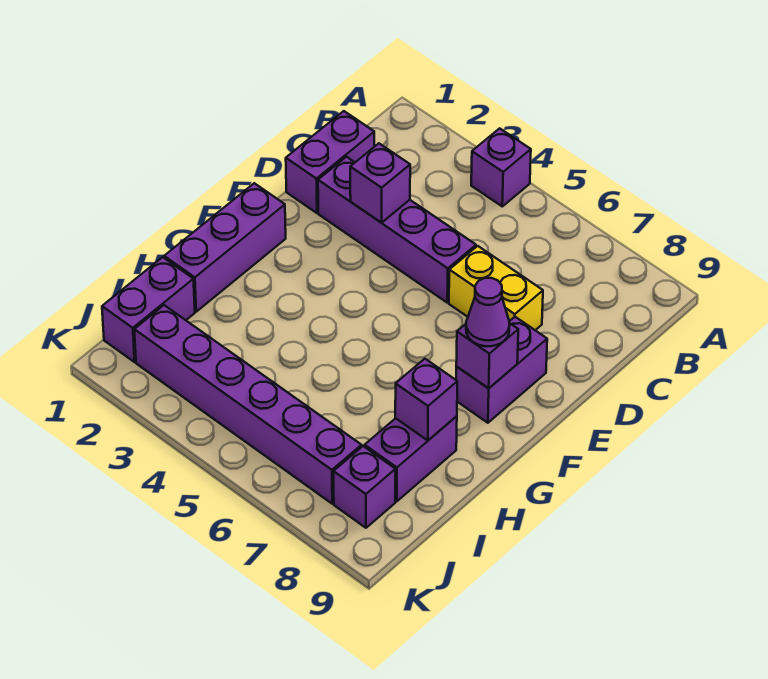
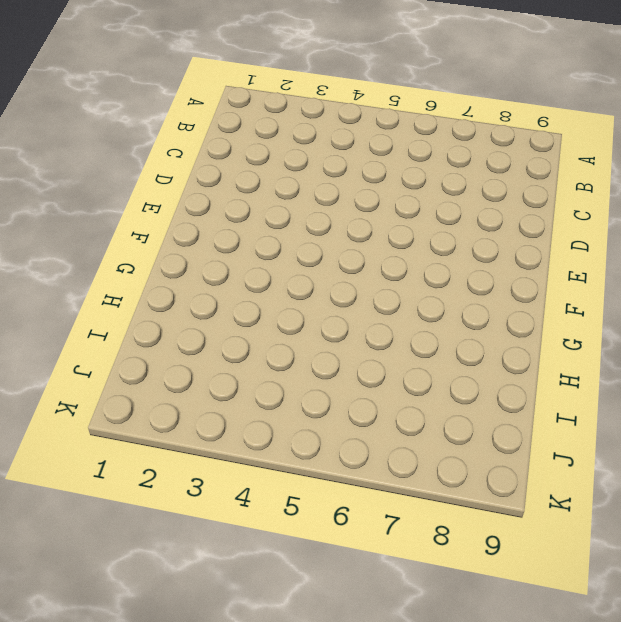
none -> purple brick A4 level 1
none -> purple brick C1:D1 level 1
none -> purple brick D2:D5 level 1

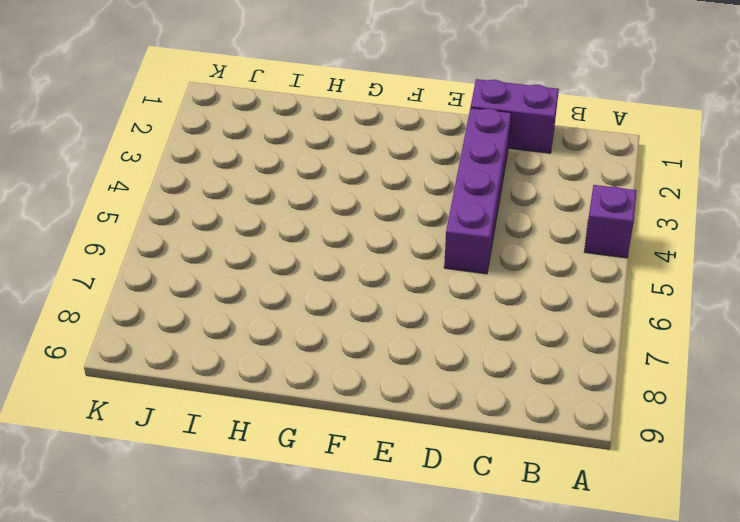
none -> yellow brick D6:D7 level 1
none -> purple brick E8:F8 level 1
none -> purple brick F1:H1 level 1

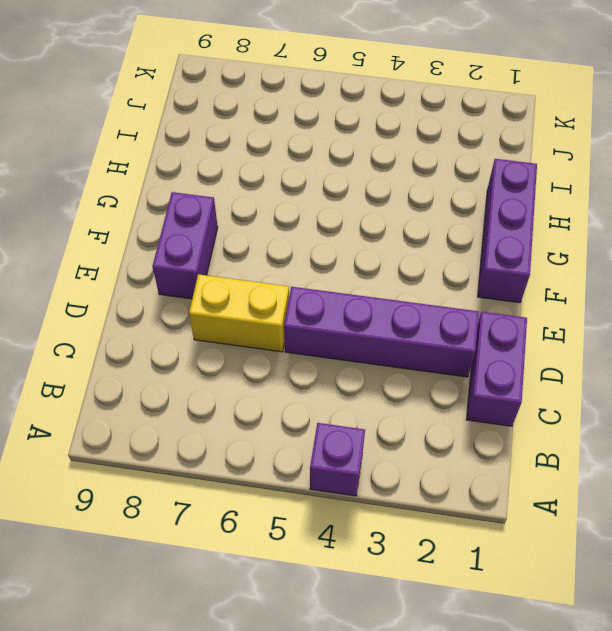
none -> purple brick H8:I8 level 1
none -> purple brick I1:J1 level 1
none -> purple brick J2:J7 level 1

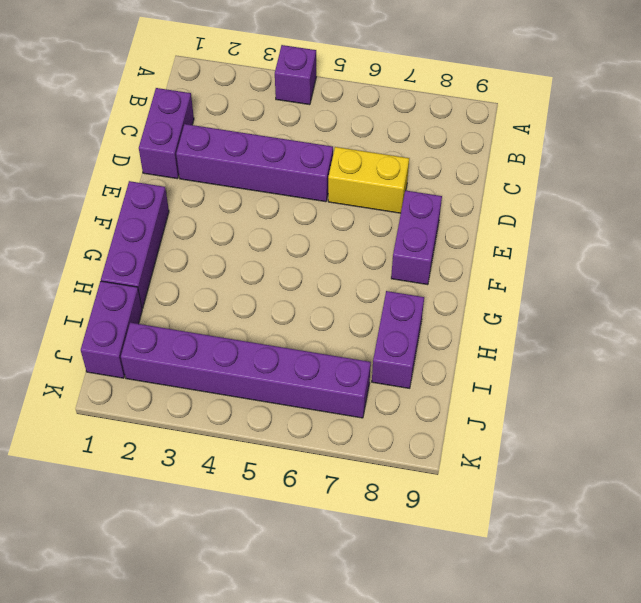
none -> purple brick J8 level 1
none -> purple brick D3 level 2
none -> purple brick F8 level 2

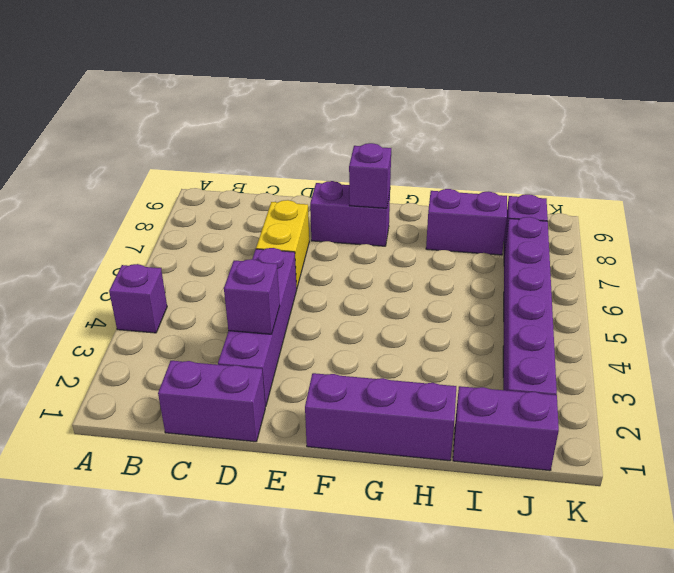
none -> purple brick H8 level 2
none -> purple cone F8 level 3

